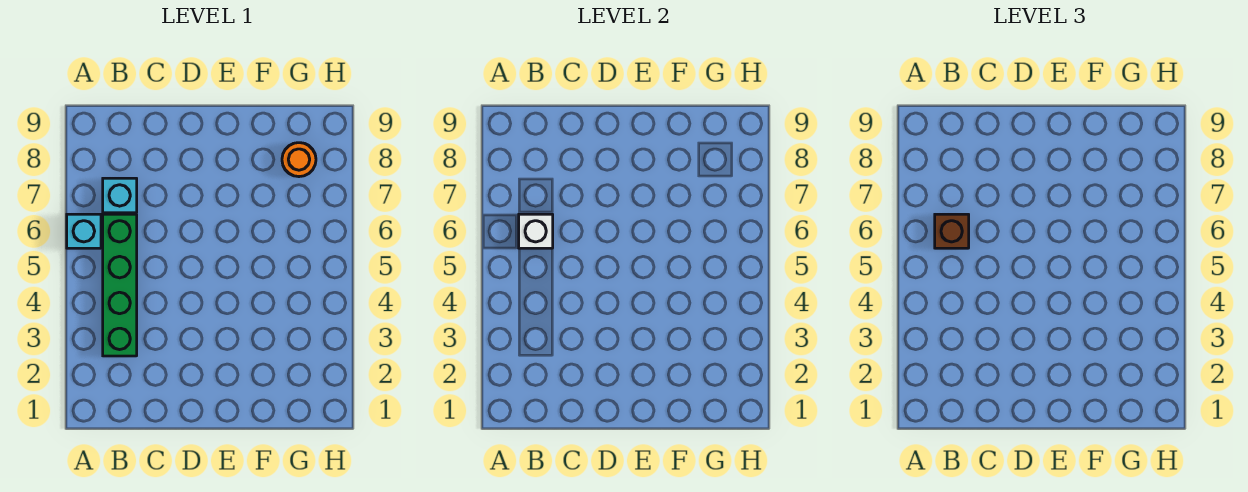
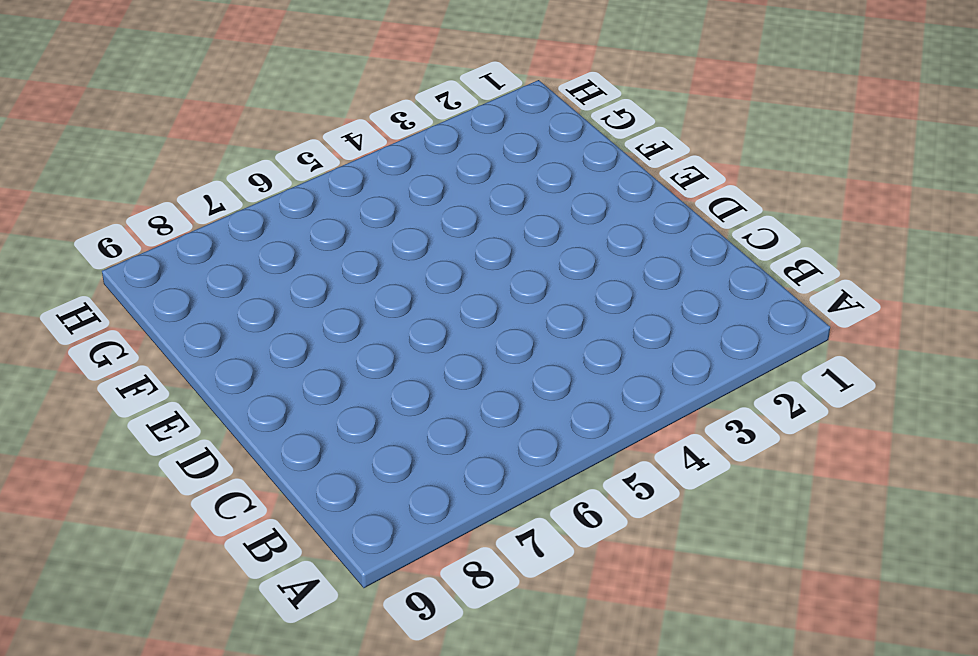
none -> cyan brick A6 level 1
none -> green brick B3:B6 level 1

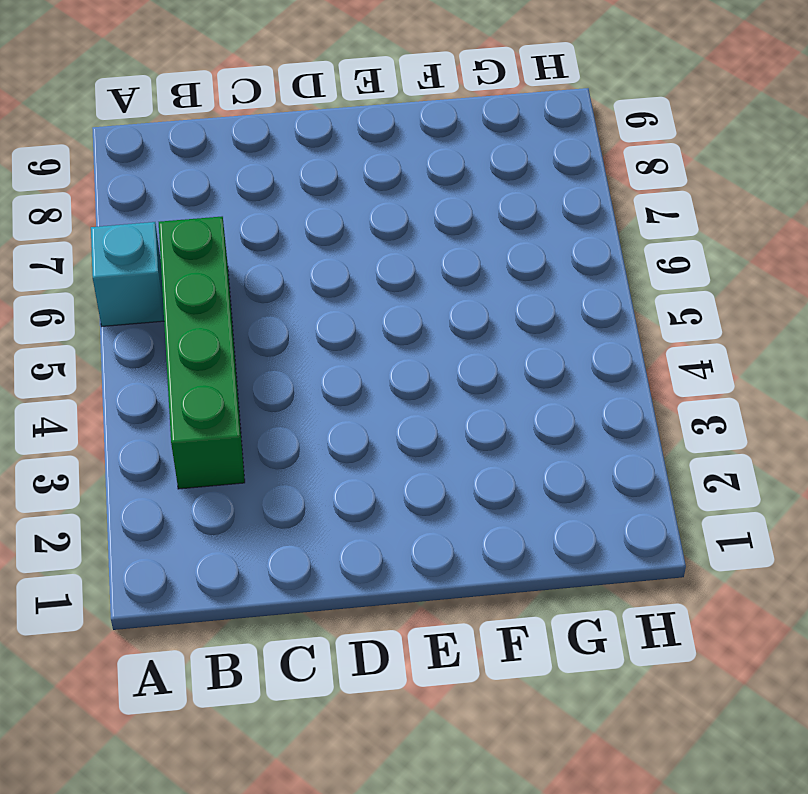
none -> cyan brick B7 level 1
none -> orange round brick G8 level 1

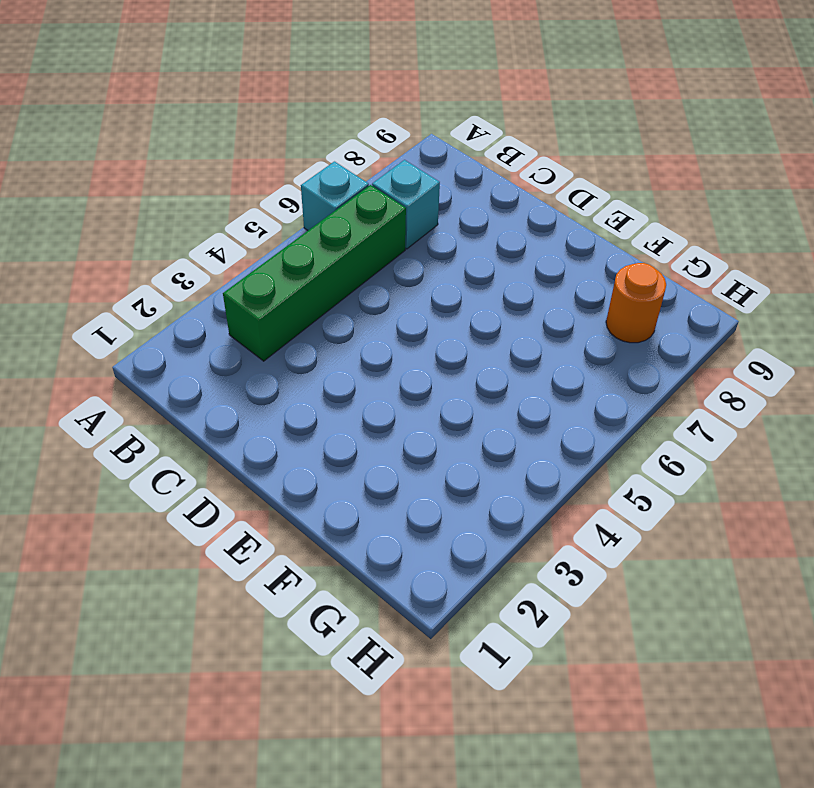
none -> white brick B6 level 2
none -> brown brick B6 level 3

